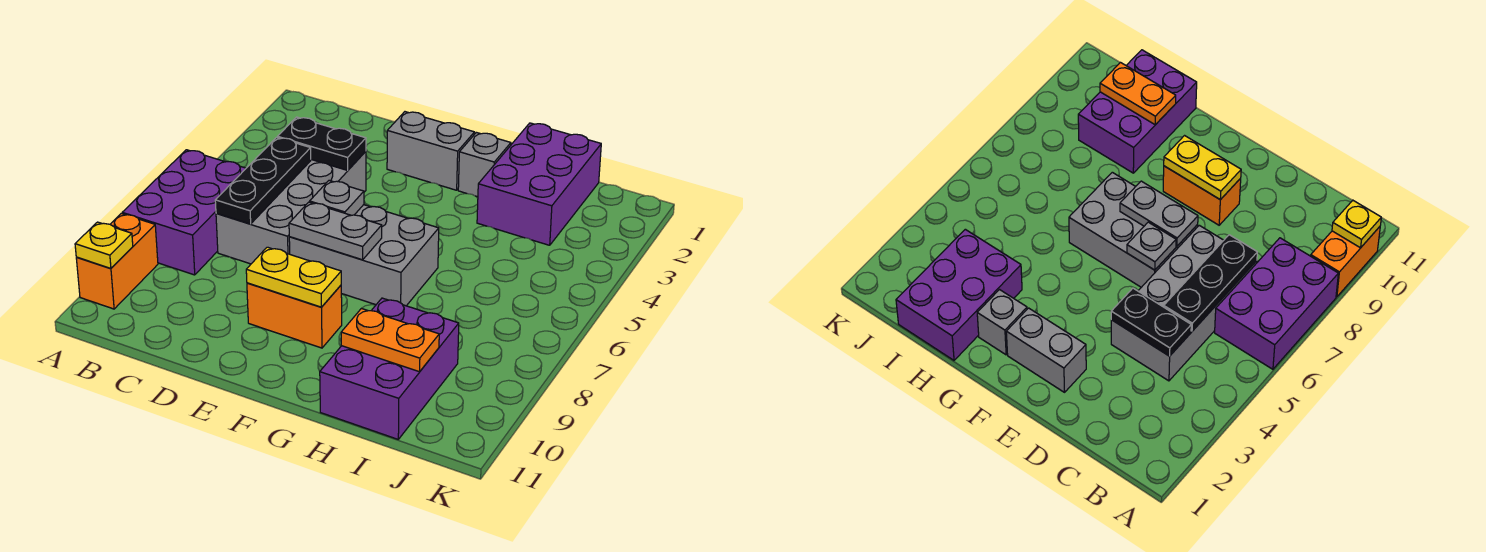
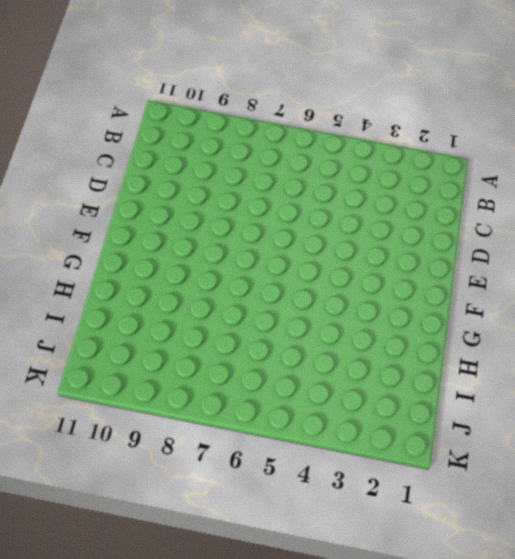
none -> purple brick A6:B8 level 1
none -> orange brick A9:A10 level 1
none -> grey brick C4:D7 level 1

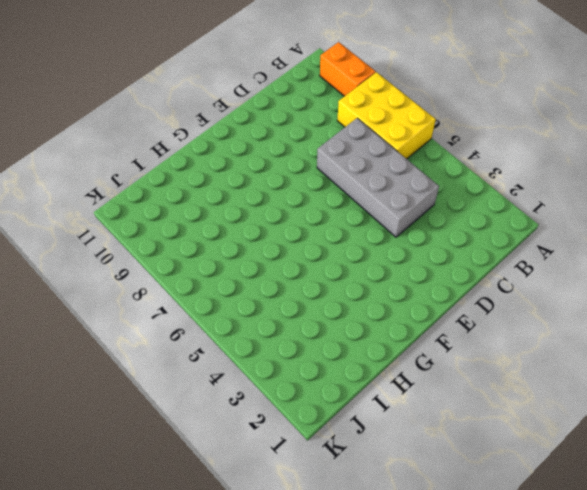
yellow brick A6:B8 level 1 -> purple brick A6:B8 level 1
none -> grey brick E2:F2 level 1
none -> grey brick E6:G7 level 1
none -> orange brick E9:F9 level 1

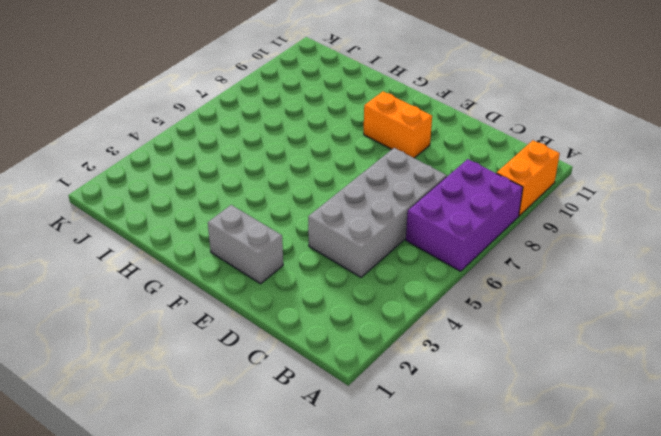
none -> grey brick E6:G7 level 1
none -> grey brick G2 level 1
none -> purple brick H1:I3 level 1

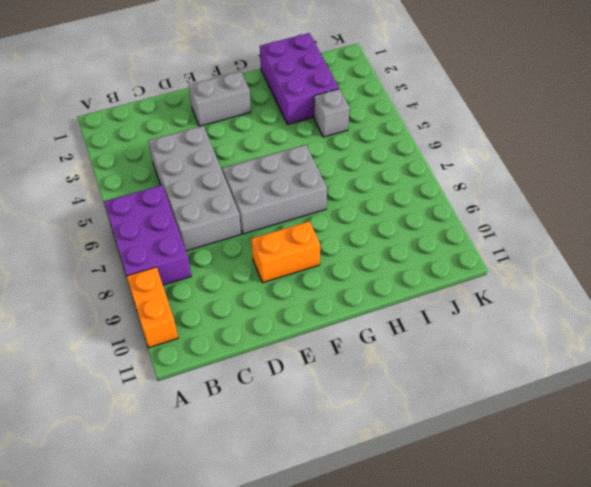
grey brick I4 level 1 -> grey brick G2 level 1
none -> purple brick H9:I11 level 1
none -> yellow plate A10 level 2
none -> black plate C4:D4 level 2

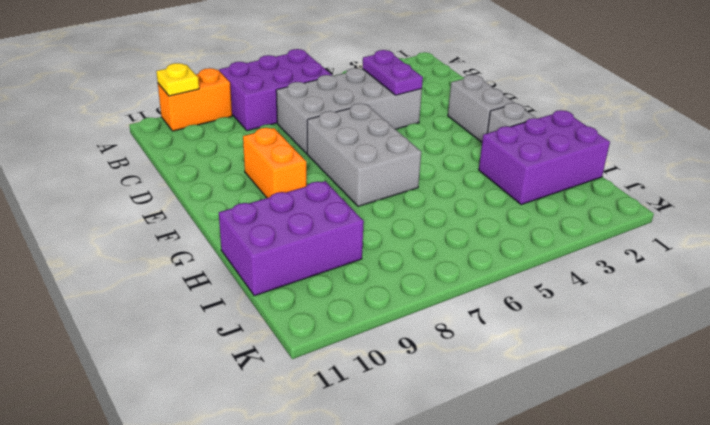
purple plate C4:D4 level 2 -> black plate C4:D4 level 2
none -> black plate C5:C7 level 2
none -> grey plate E6 level 2
none -> grey plate E7:F7 level 2

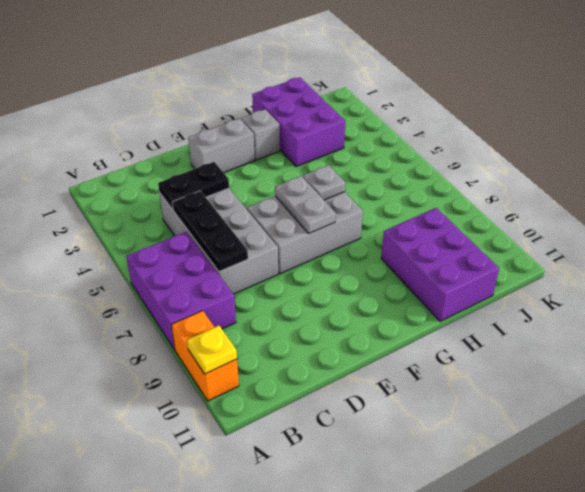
grey plate F6:F7 level 2 -> grey plate E7:F7 level 2
grey plate G6 level 2 -> grey plate E6 level 2
none -> orange brick E9:F9 level 1
none -> yellow plate E9:F9 level 2
none -> orange plate H10:I10 level 2

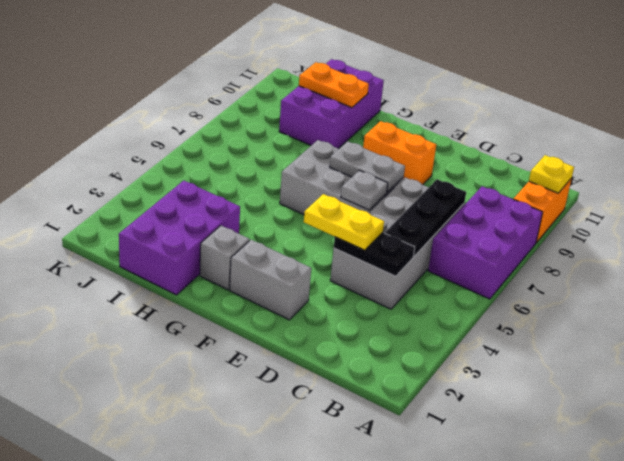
yellow plate D4:E4 level 3 -> yellow plate E9:F9 level 2

